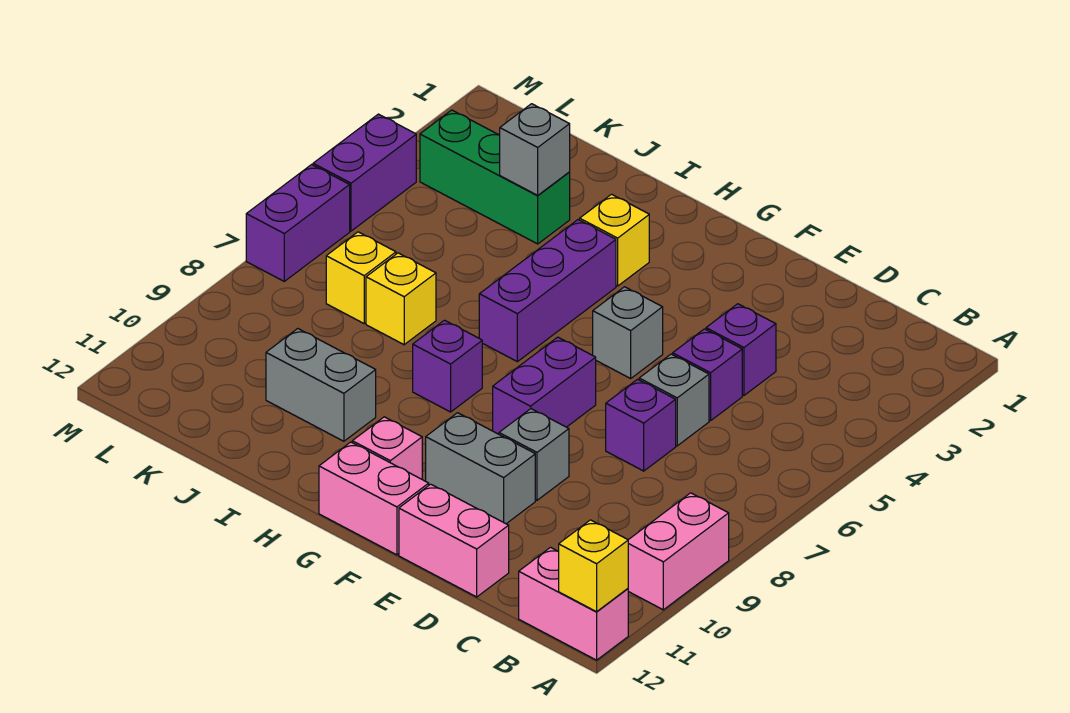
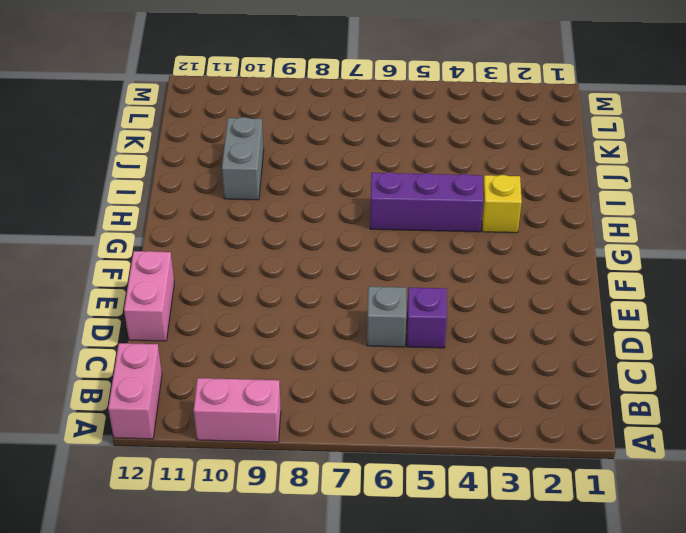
none -> purple brick D4 level 1
none -> purple brick D7 level 1
none -> grey brick E9 level 1

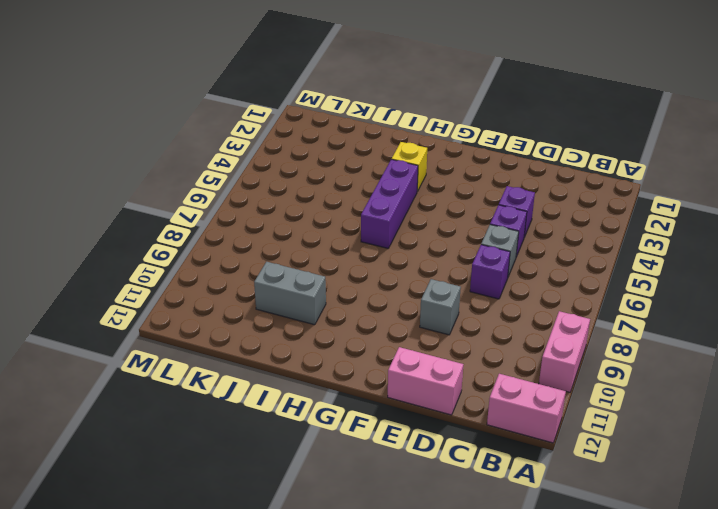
none -> grey brick E10:F10 level 1
none -> grey brick F5 level 1
none -> purple brick F7:F8 level 1

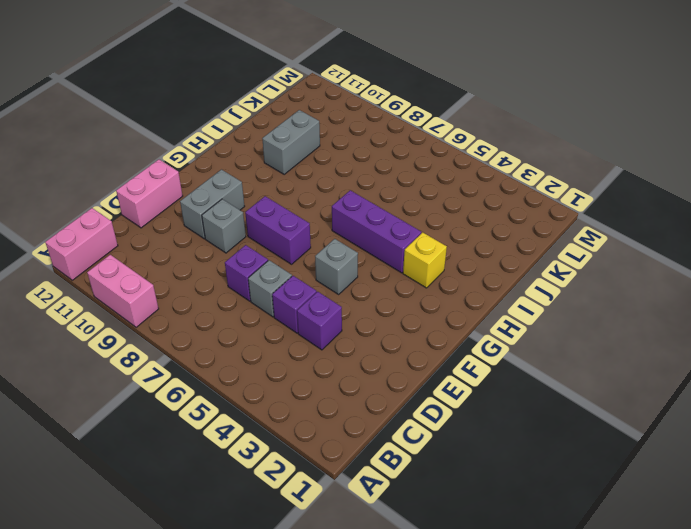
none -> pink brick F12:G12 level 1
none -> pink brick G11 level 1
none -> purple brick H8 level 1

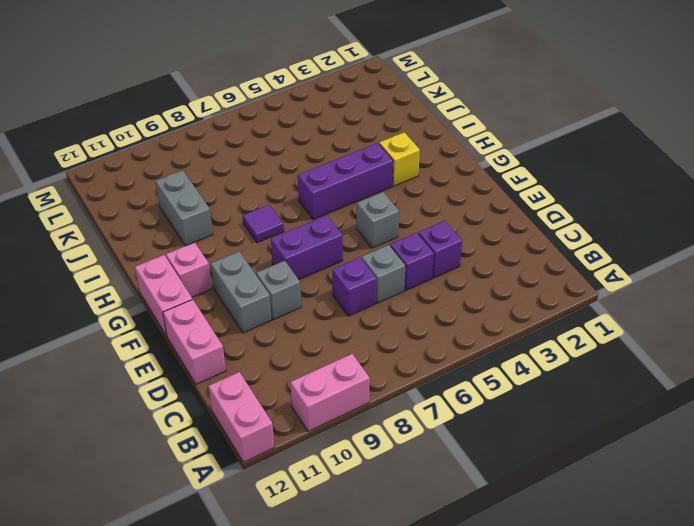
purple tile H8 level 1 -> purple brick H8 level 1
none -> green brick J3:L3 level 1
none -> yellow brick J7 level 1
none -> yellow brick K7 level 1

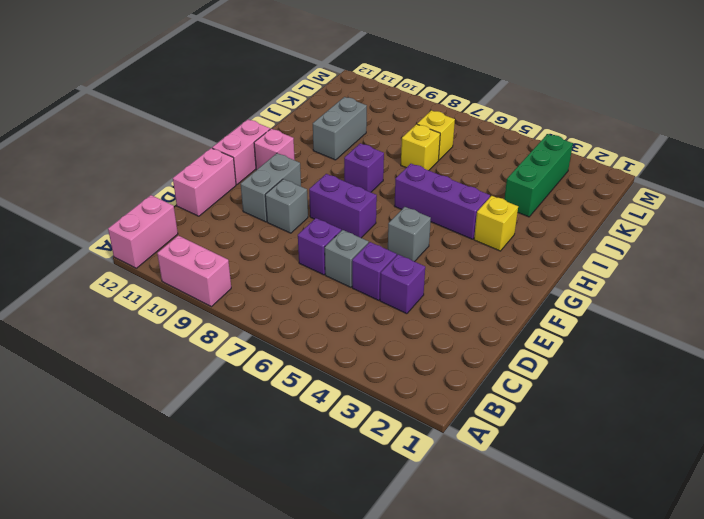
none -> purple brick M4:M5 level 1
none -> purple brick M6:M7 level 1
none -> yellow brick A12 level 2

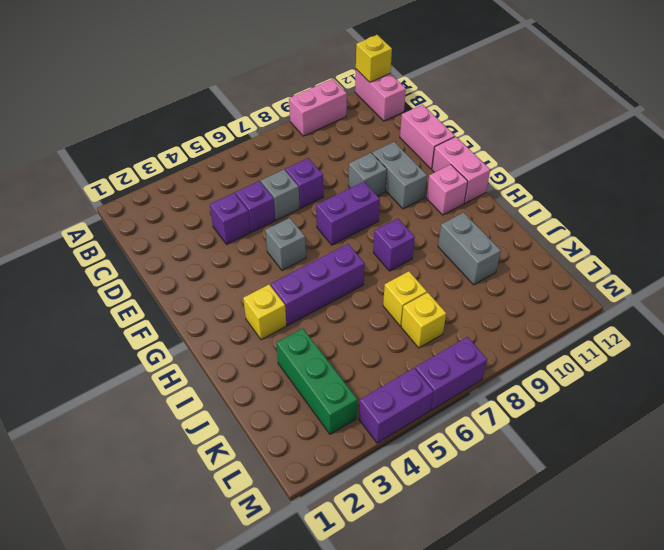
none -> grey brick J3 level 2

